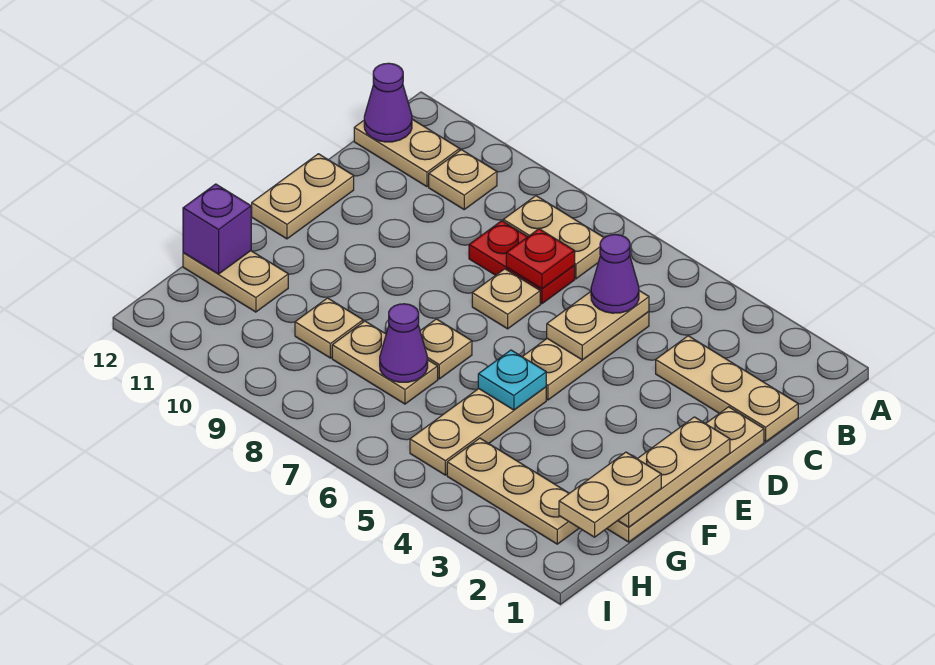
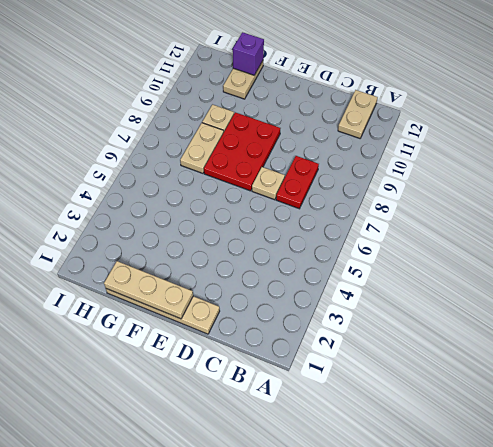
red plate E7:F9 level 1 -> tan plate F7 level 1
none -> tan plate B7:B8 level 1
none -> tan plate B10 level 1
none -> tan plate C1:C3 level 1

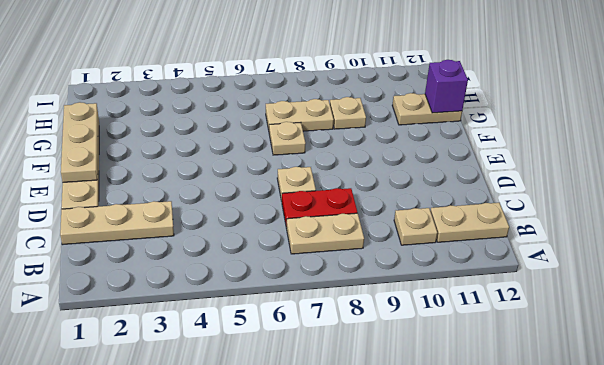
none -> tan plate C5:E5 level 1
none -> tan plate D12:E12 level 1
none -> tan plate F5:H5 level 1

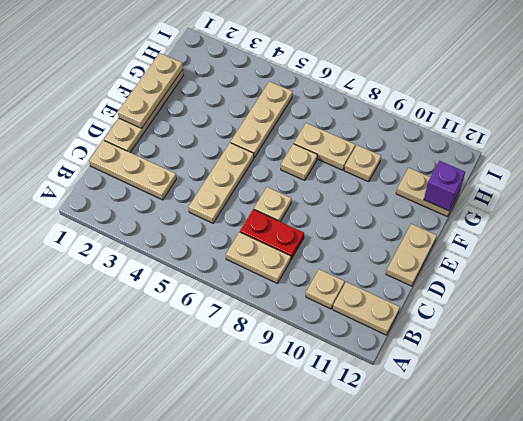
none -> tan plate H2:H4 level 1
none -> purple cone B12 level 2
none -> tan plate C5:D5 level 2

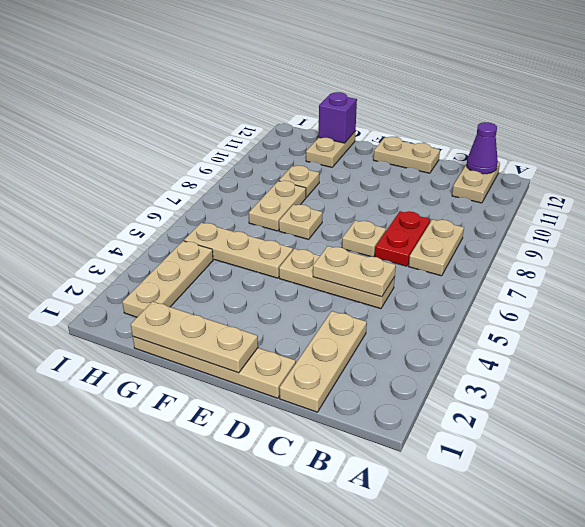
none -> tan plate B10 level 1
none -> red plate C7 level 2
none -> cyan plate F5 level 2

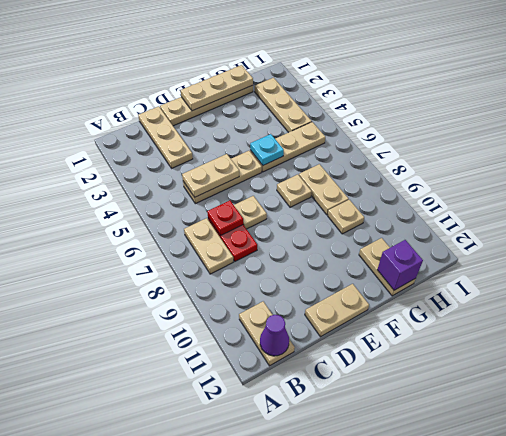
none -> tan plate B10 level 1
none -> purple cone G7 level 2
none -> purple cone C5 level 3

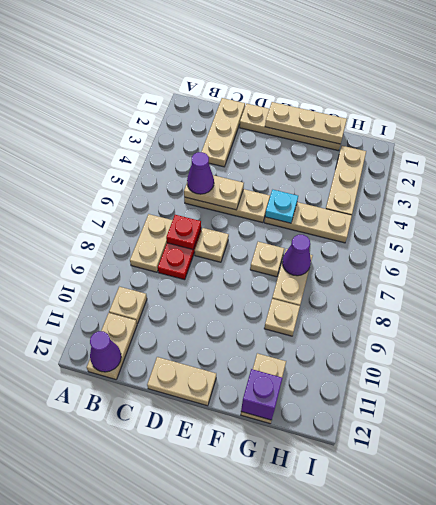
none -> tan plate G1:H1 level 3

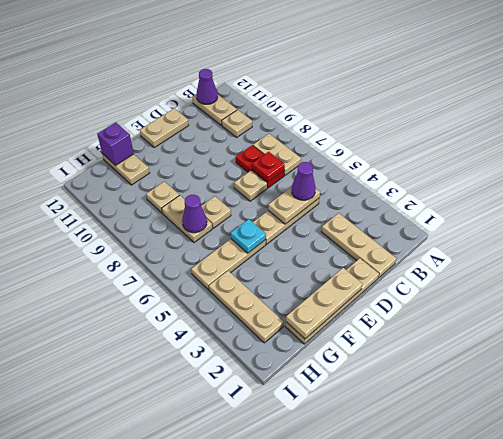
none -> tan plate G1:H1 level 3

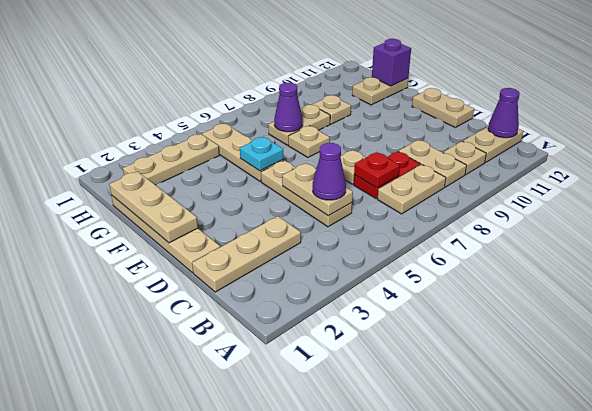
tan plate B9:C9 level 1 -> tan plate G1:H1 level 3

